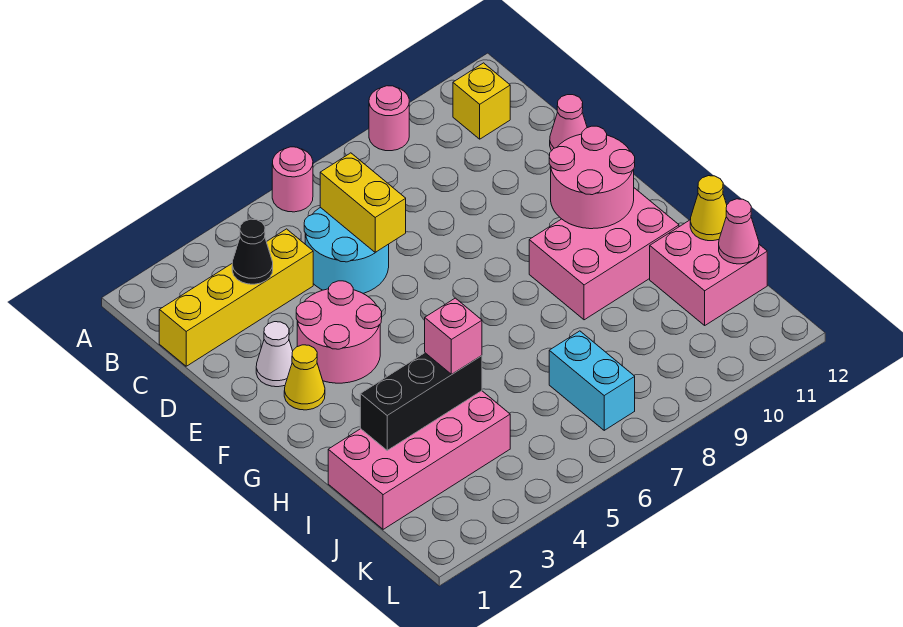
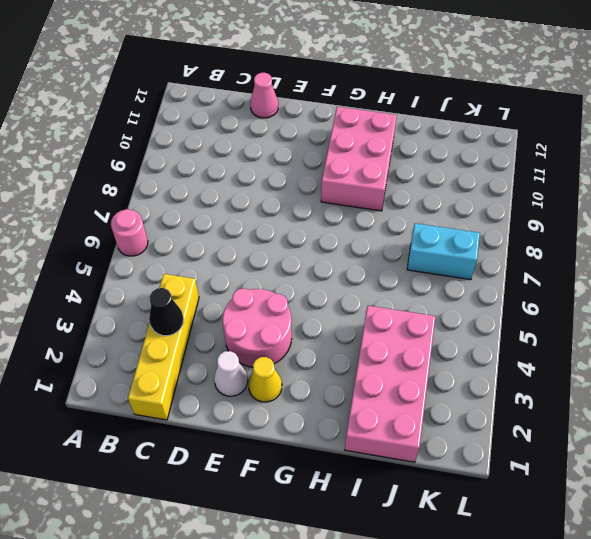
none -> pink round brick A9 level 1
none -> yellow brick B11 level 1
none -> cyan round brick C5:D6 level 1

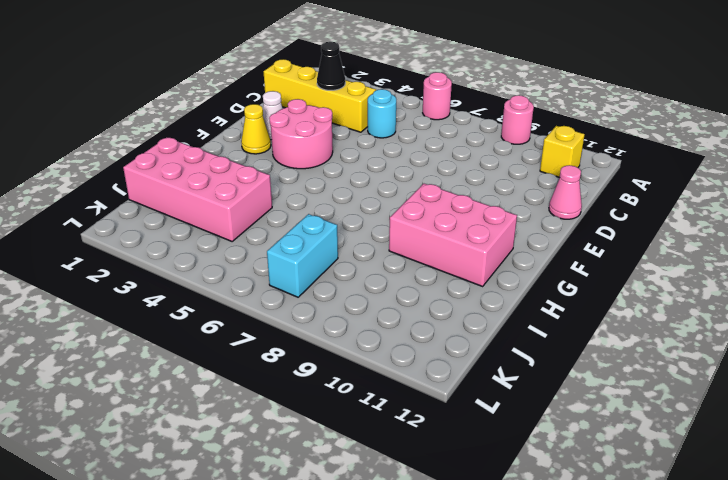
cyan round brick C5 level 1 -> cyan round brick C5:D6 level 1
none -> pink brick I11:J12 level 1
none -> yellow brick C6:D6 level 2
none -> pink round brick F10:G11 level 2

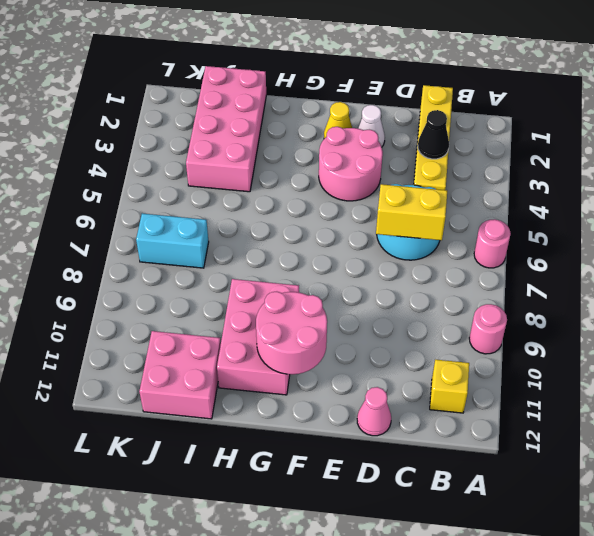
none -> black brick I2:I4 level 2
none -> yellow cone I12 level 2
none -> pink cone J12 level 2

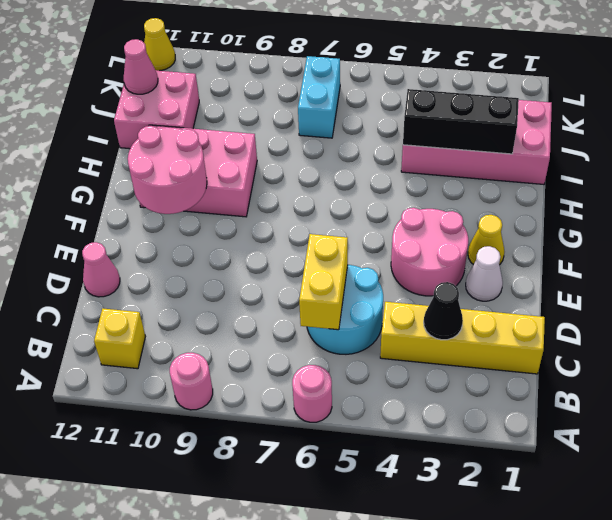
yellow cone L12 level 1 -> yellow cone I12 level 2
none -> pink brick I4 level 3

